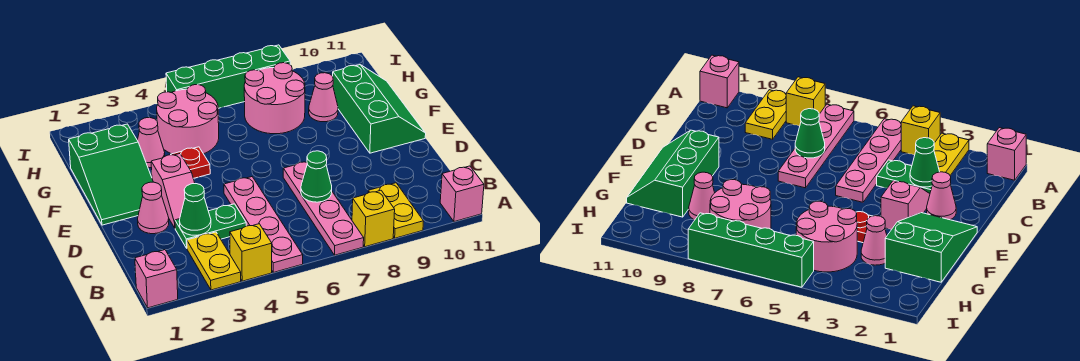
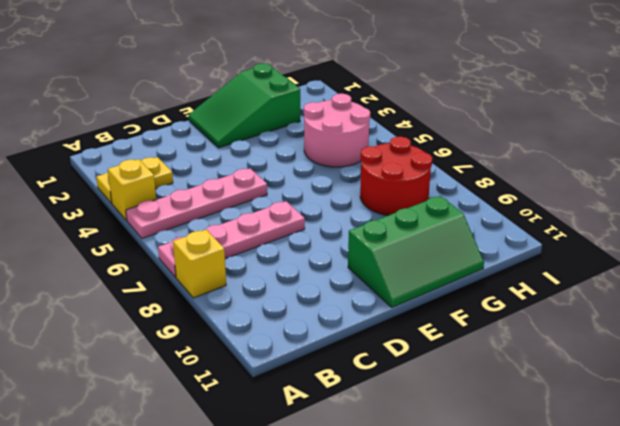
red round brick G7:H8 level 1 -> pink round brick G7:H8 level 1
none -> pink brick A1 level 1
none -> yellow plate A9:B9 level 1
none -> pink brick A11 level 1

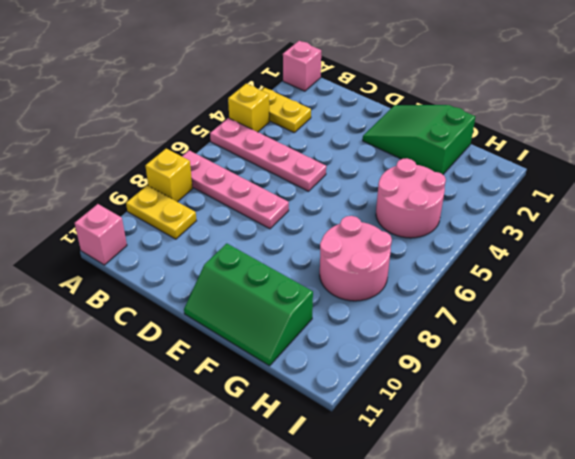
none -> green plate C3:C4 level 1
none -> pink cone D2 level 1
none -> pink slope D3:E3 level 1 top E

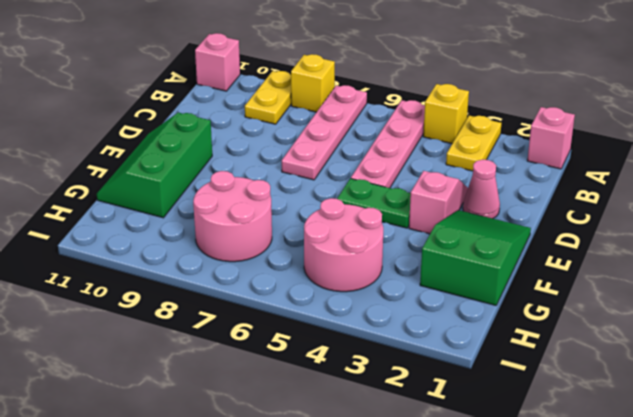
green plate E4:E5 level 1 -> green plate C3:C4 level 1
none -> red plate F4 level 1
none -> pink cone G3 level 1
none -> pink cone G9 level 1

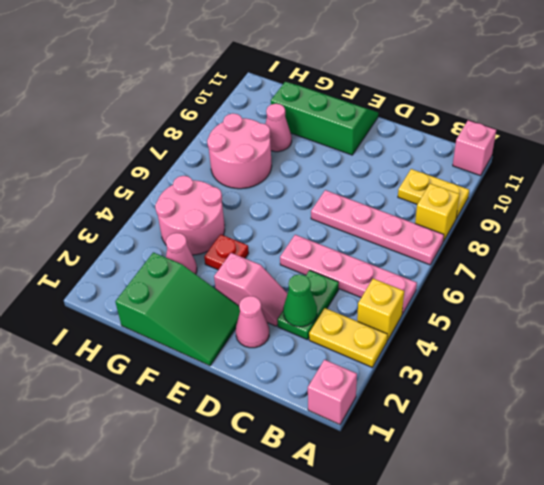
none -> green brick I5:I8 level 1
none -> green cone C7 level 2

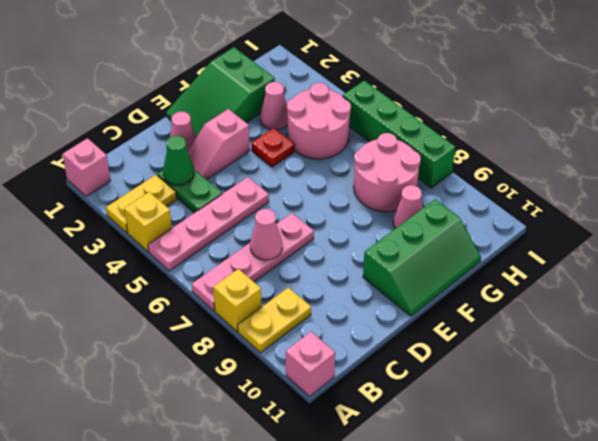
pink cone C7 level 2 -> green cone C7 level 2

